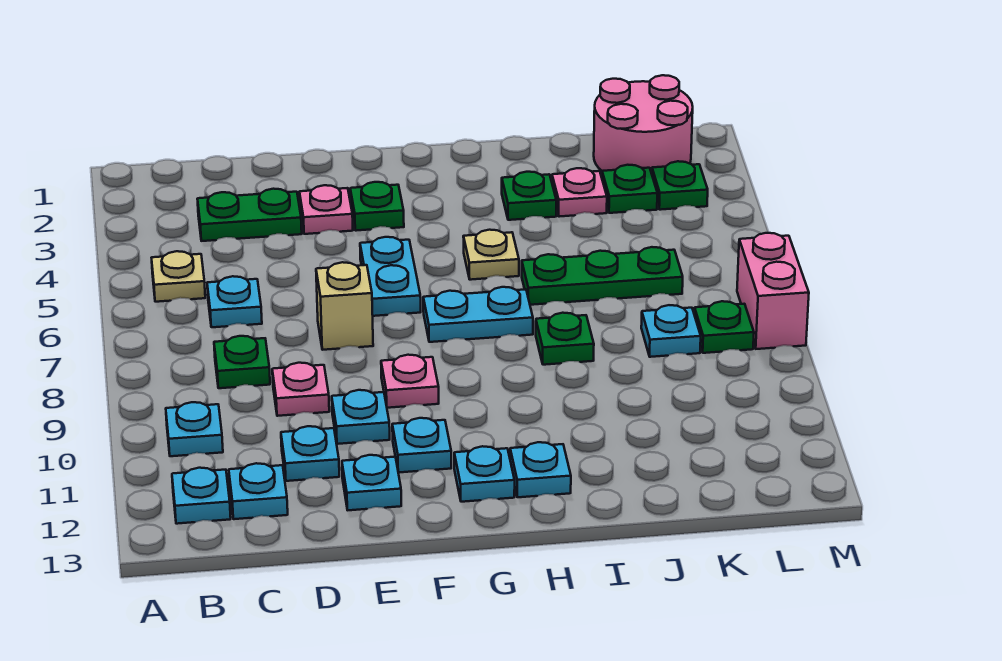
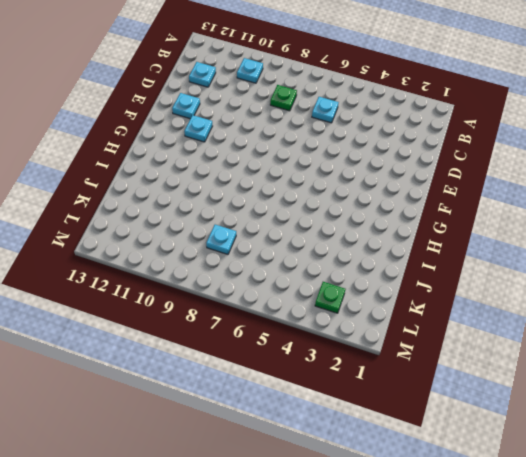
none -> tan plate B5 level 1
none -> cyan plate B12 level 1
none -> green plate C3:D3 level 1
none -> pink plate D9 level 1

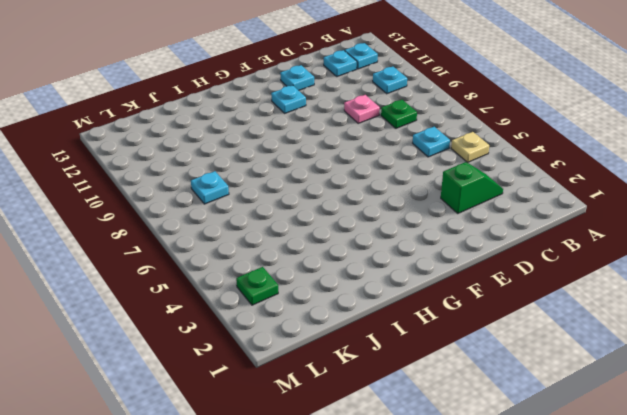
green slope C3:D3 level 1 top D -> green plate C3:D3 level 1
none -> cyan plate D11 level 1
none -> pink plate E3 level 1
none -> tan brick E7 level 1
none -> cyan plate E10 level 1

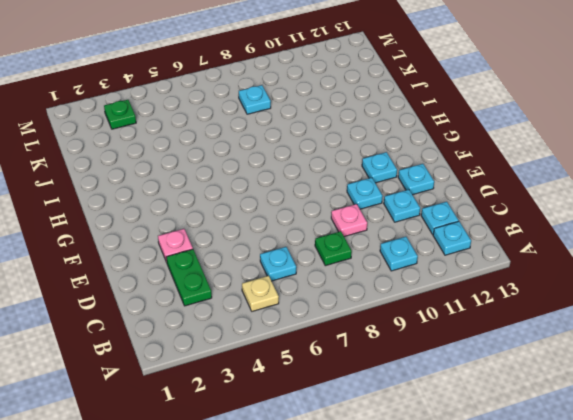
none -> tan brick E7 level 1
none -> green plate F3 level 1
none -> cyan plate F5:F6 level 1
none -> pink plate F9 level 1

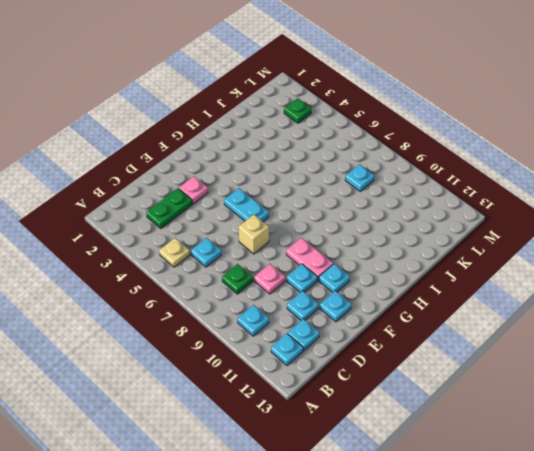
pink plate F9:F10 level 1 -> pink plate F9 level 1
none -> green plate F3 level 1
none -> cyan plate G7:H7 level 1
none -> cyan plate G12 level 1
none -> tan plate H5 level 1

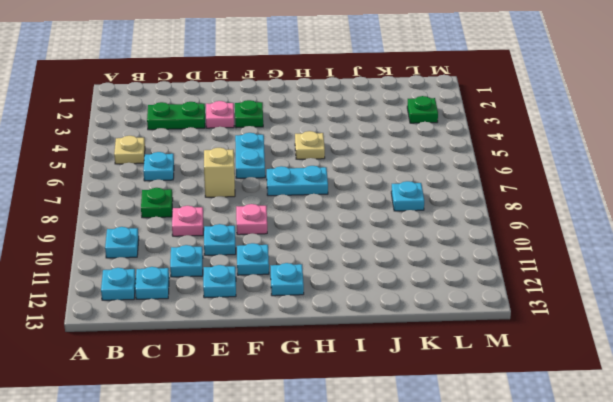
none -> cyan plate H12 level 1
none -> green plate I3 level 1
none -> green plate I6:K6 level 1
none -> green plate I8 level 1

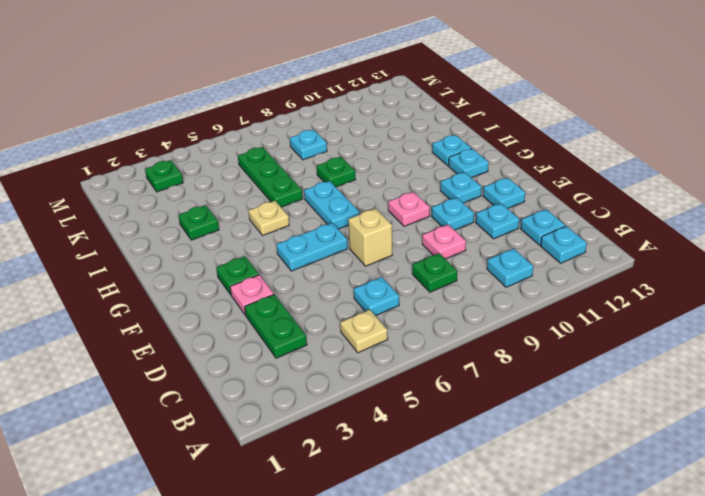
none -> pink plate J3 level 1
none -> pink round brick K1:L2 level 1
none -> green plate K3 level 1
none -> green plate L8 level 1

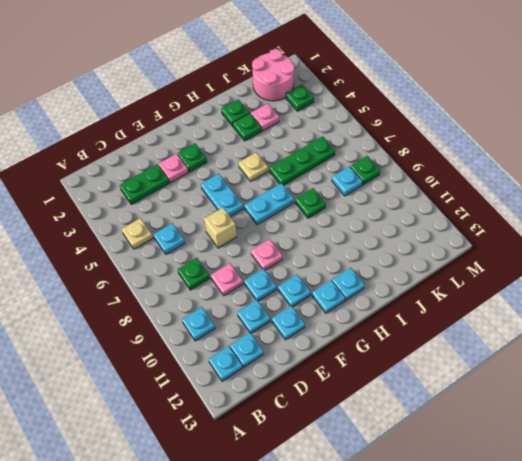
green plate I2 level 1 -> green plate K3 level 1
none -> pink brick M7:M8 level 1

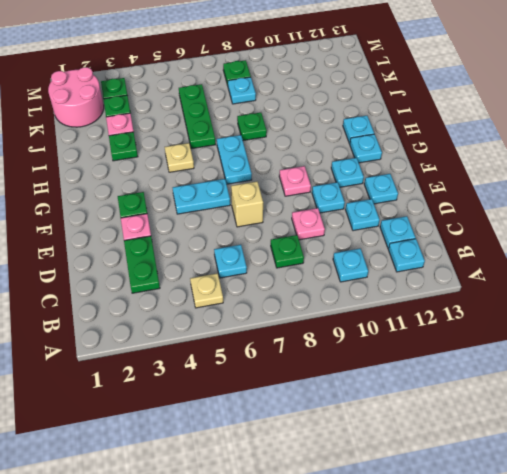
none -> pink brick M7:M8 level 1

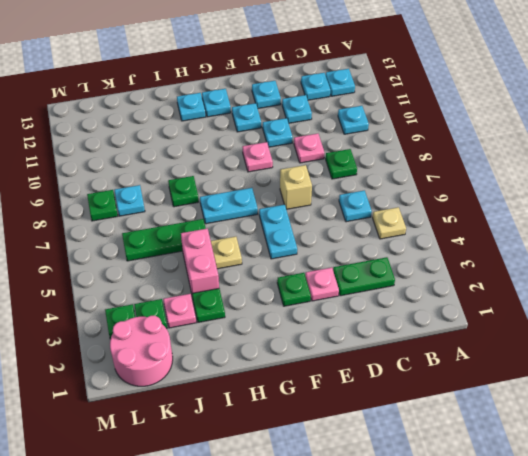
pink brick I4:I5 level 1 -> pink brick M7:M8 level 1

